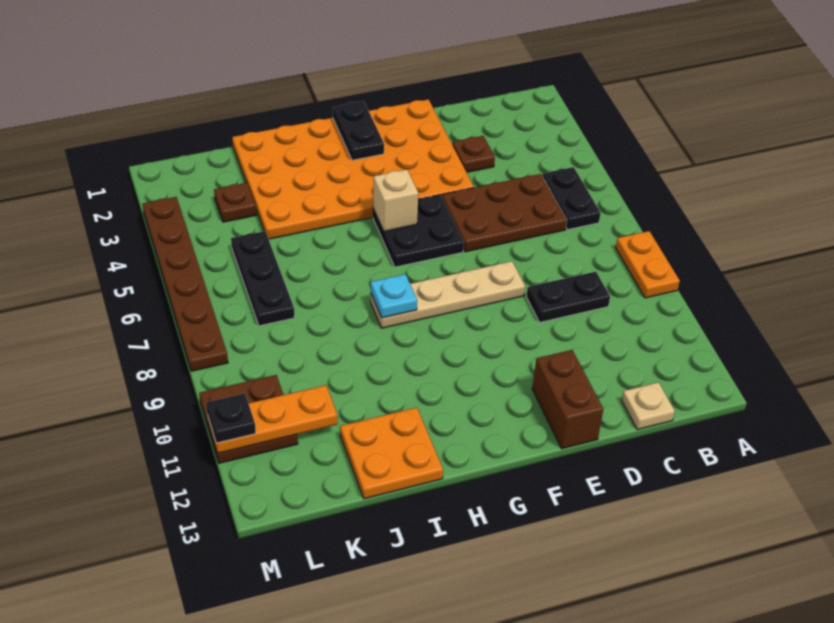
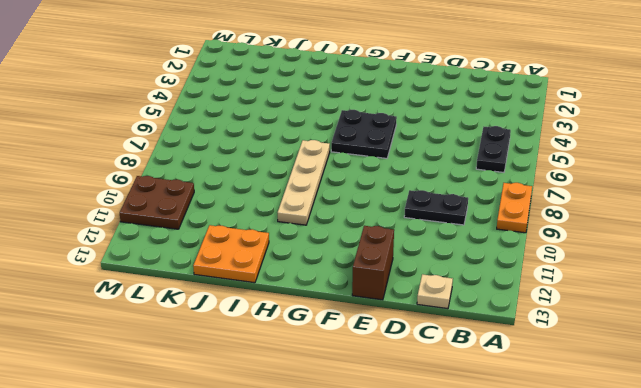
tan plate H7:H10 level 1 -> tan plate E8:H8 level 1
none -> brown plate C5:E6 level 1
none -> brown plate D3 level 1
none -> orange plate E1:J4 level 1

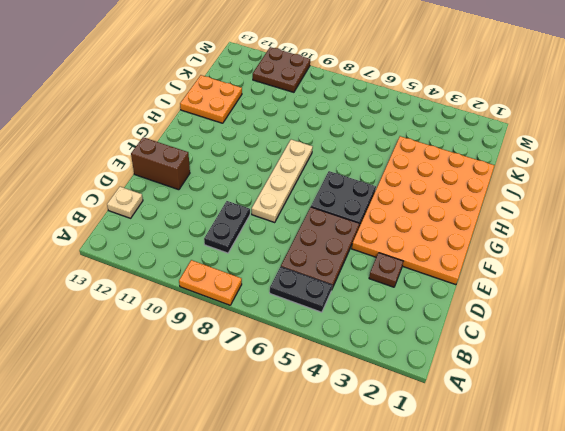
none -> brown plate K3 level 1
none -> black plate K5:K7 level 1
none -> brown plate M3:M8 level 1

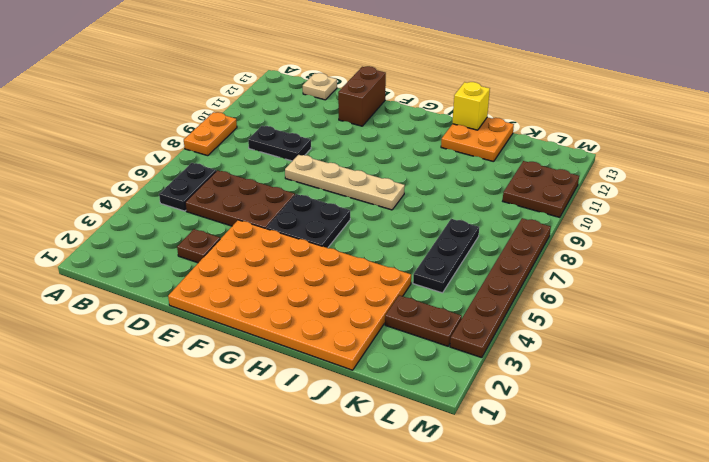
yellow brick I13 level 2 -> none
brown plate K3:L3 level 1 -> brown plate K3 level 1
none -> black plate G1:G2 level 2
none -> tan brick G5 level 2
none -> cyan plate H8 level 2

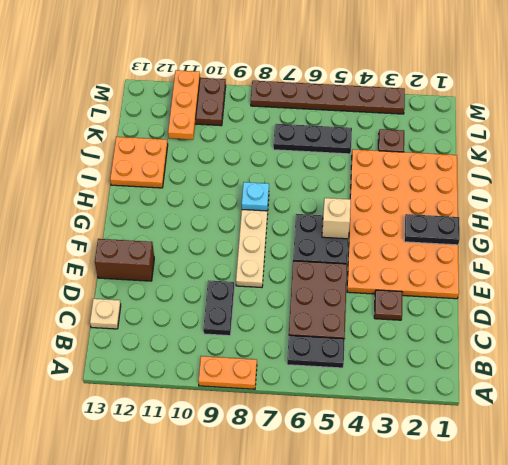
none -> black plate M11 level 3

